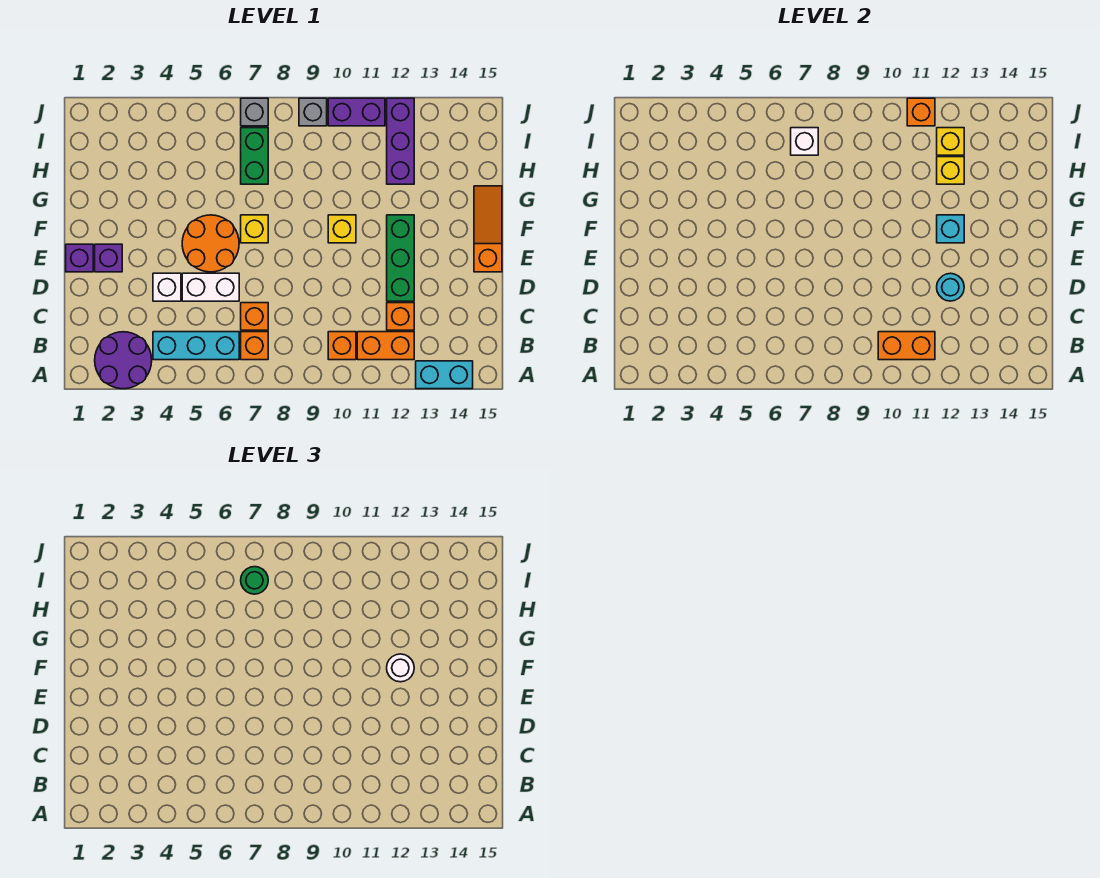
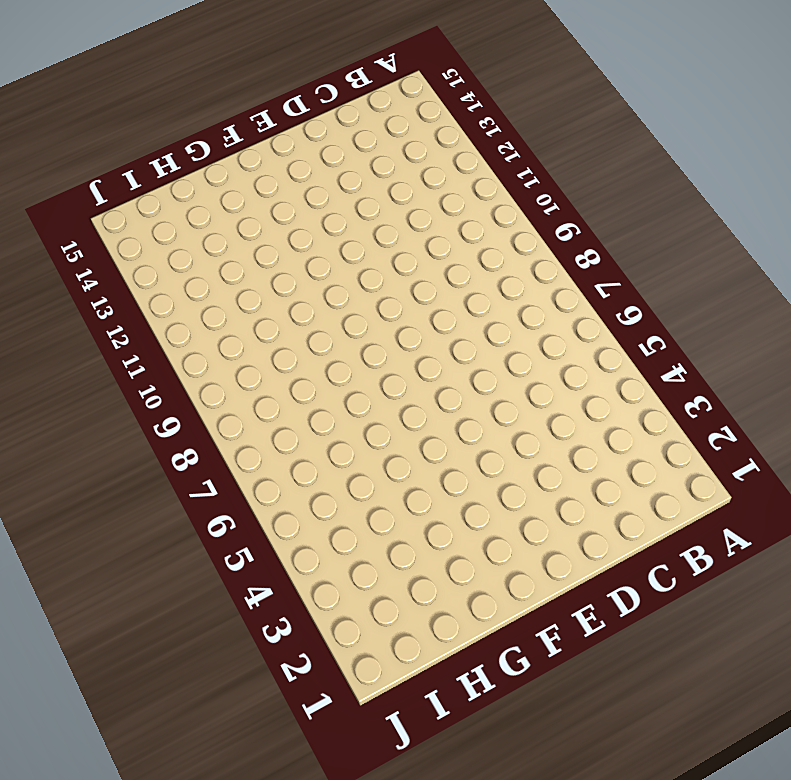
none -> purple round brick A2:B3 level 1
none -> cyan brick A13:A14 level 1
none -> cyan brick B4:B6 level 1
none -> orange brick B7 level 1

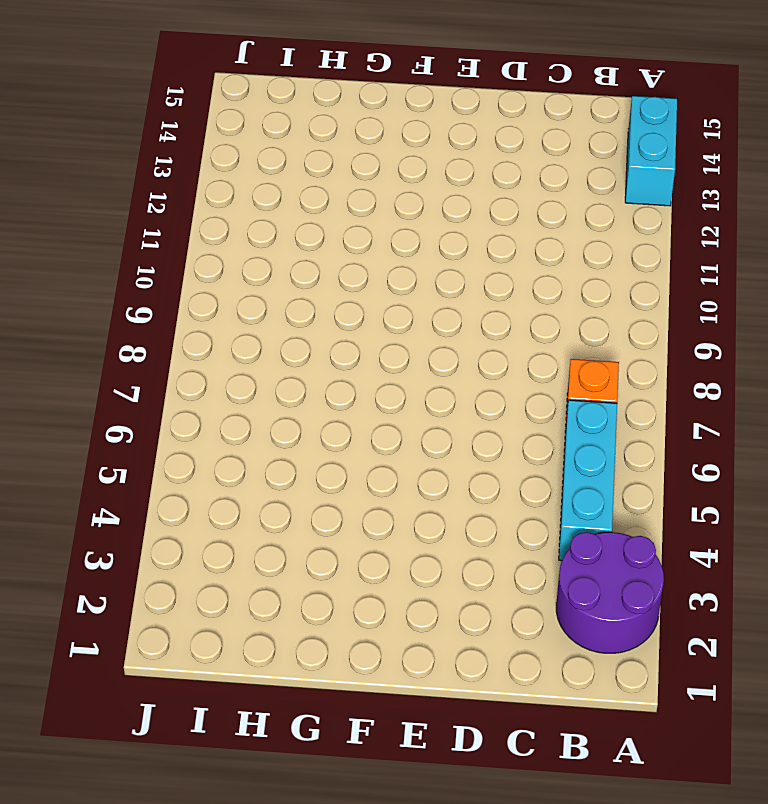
none -> orange brick B10 level 1
none -> orange brick B11:B12 level 1
none -> orange brick C7 level 1
none -> orange brick C12 level 1

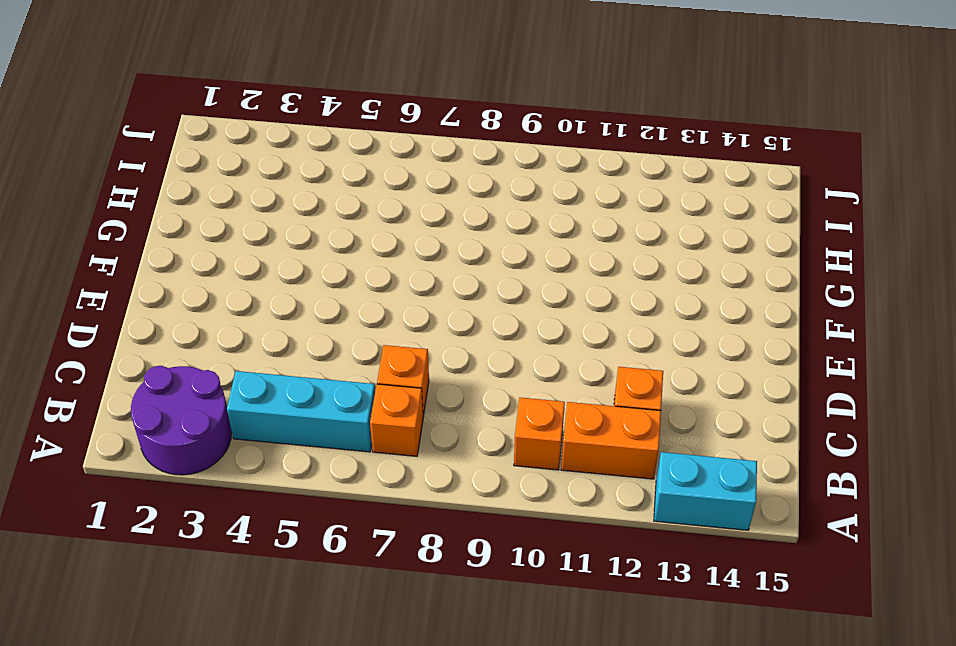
none -> white brick D4 level 1
none -> white brick D5:D6 level 1
none -> green brick D12:F12 level 1
none -> purple brick E1 level 1

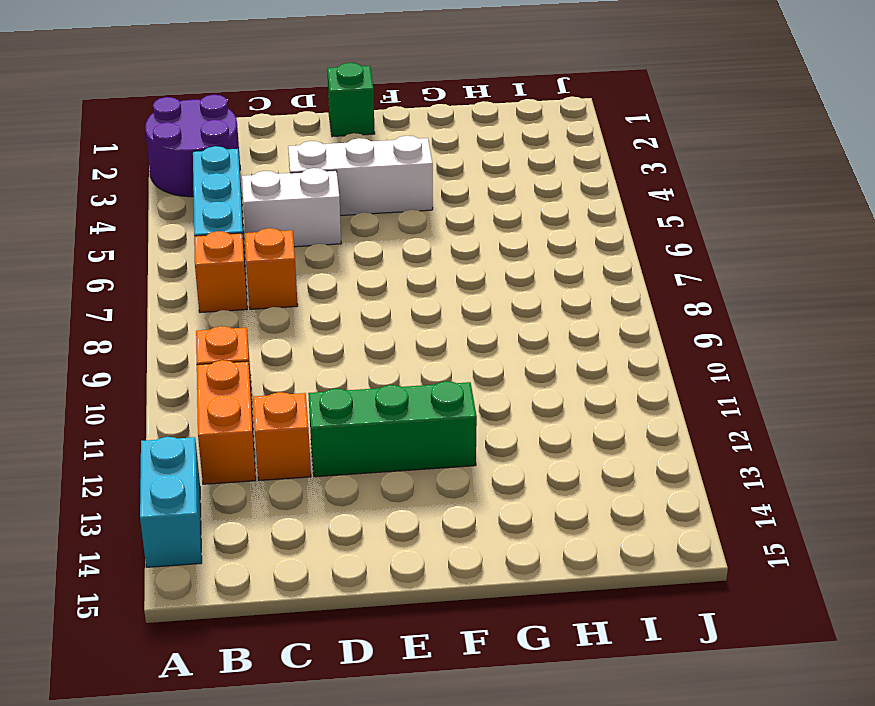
white brick C5:D5 level 1 -> white brick D5:D6 level 1
white brick D4:F4 level 1 -> white brick D4 level 1
green brick E1 level 1 -> purple brick E1 level 1
none -> purple brick E2 level 1
none -> orange round brick E5:F6 level 1
none -> orange slope E15:G15 level 1 top E
none -> yellow brick F7 level 1

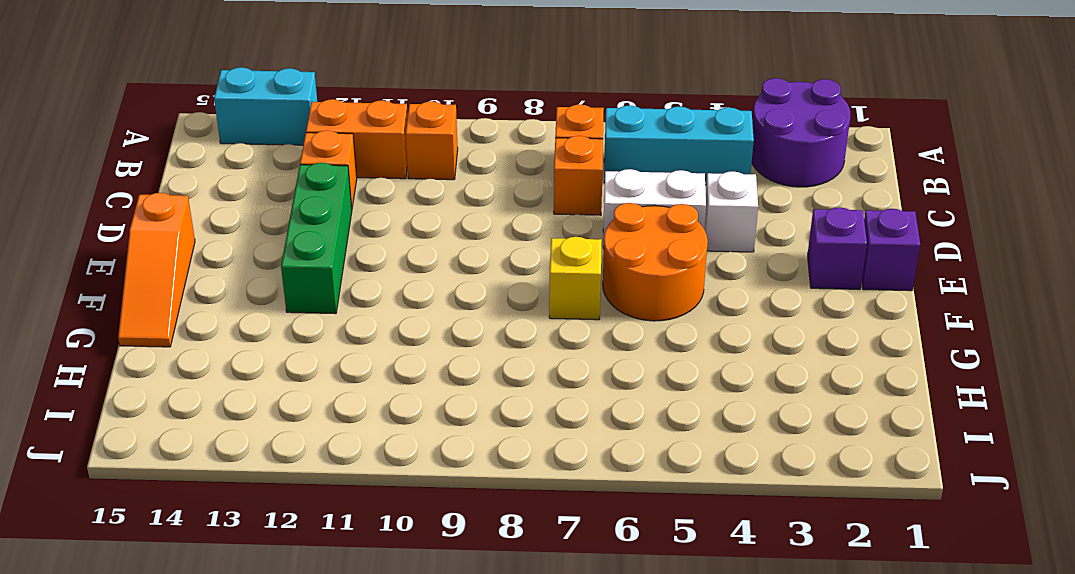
none -> yellow brick F10 level 1
none -> green brick H7:I7 level 1
none -> purple brick H12:J12 level 1
none -> grey brick J7 level 1

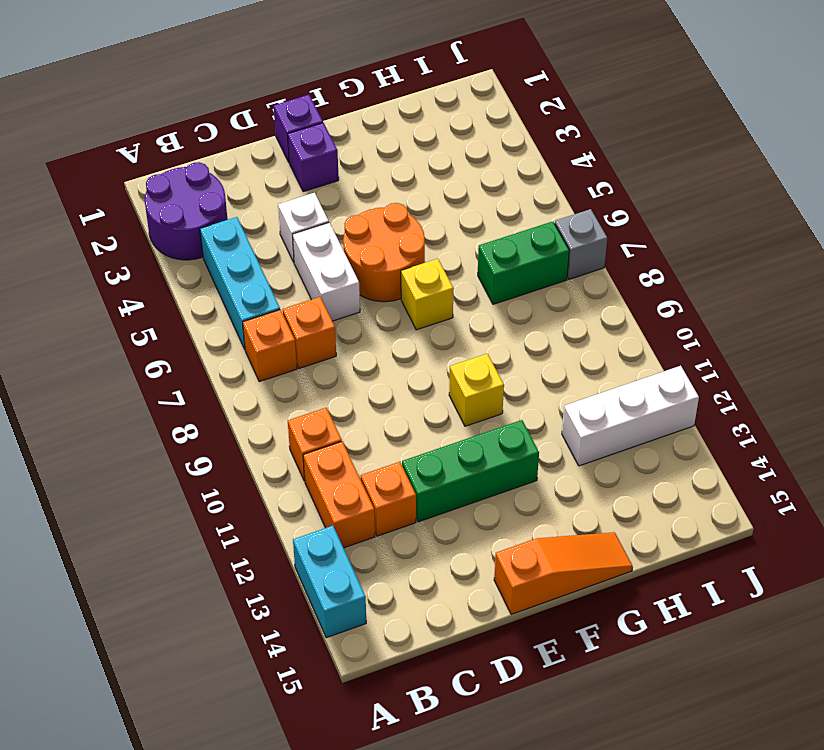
white brick H12:J12 level 1 -> purple brick H12:J12 level 1
none -> grey brick J9 level 1
none -> purple brick J10:J11 level 1
none -> orange brick B10:B11 level 2
none -> cyan round brick D12 level 2

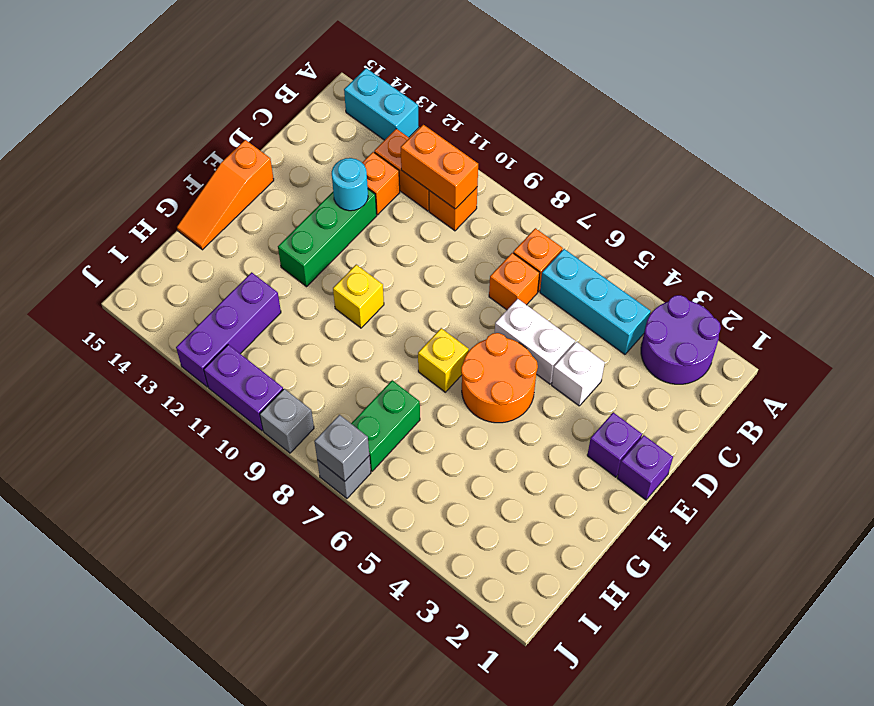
grey brick J7 level 2 -> none
none -> cyan brick F12 level 2
none -> yellow brick H12 level 2
none -> white brick I7 level 2
none -> yellow brick I12 level 2

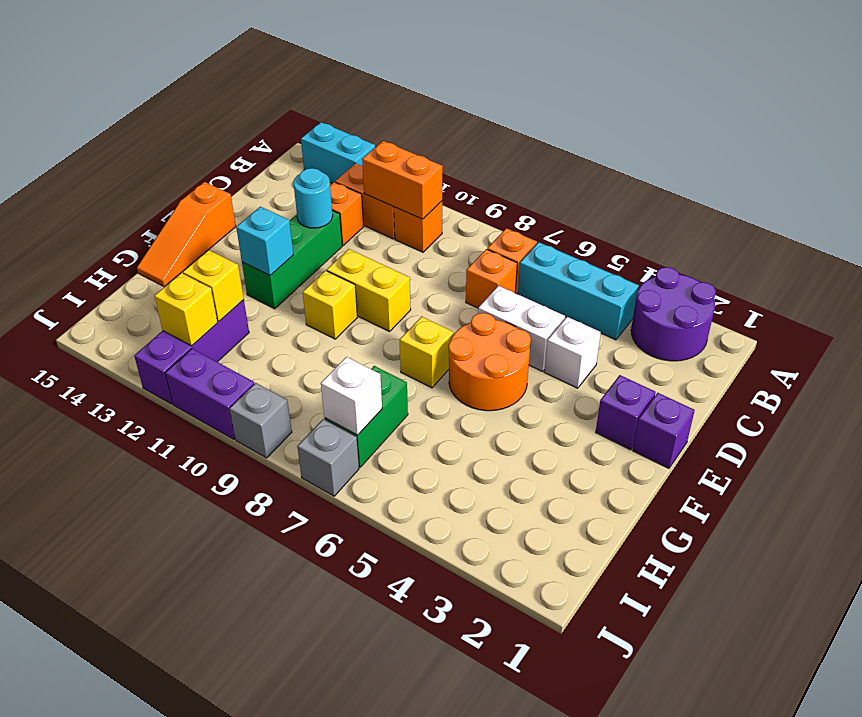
yellow brick E9:E10 level 1 -> none
none -> orange brick J11 level 2
none -> white round brick F12 level 3
none -> green round brick I7 level 3

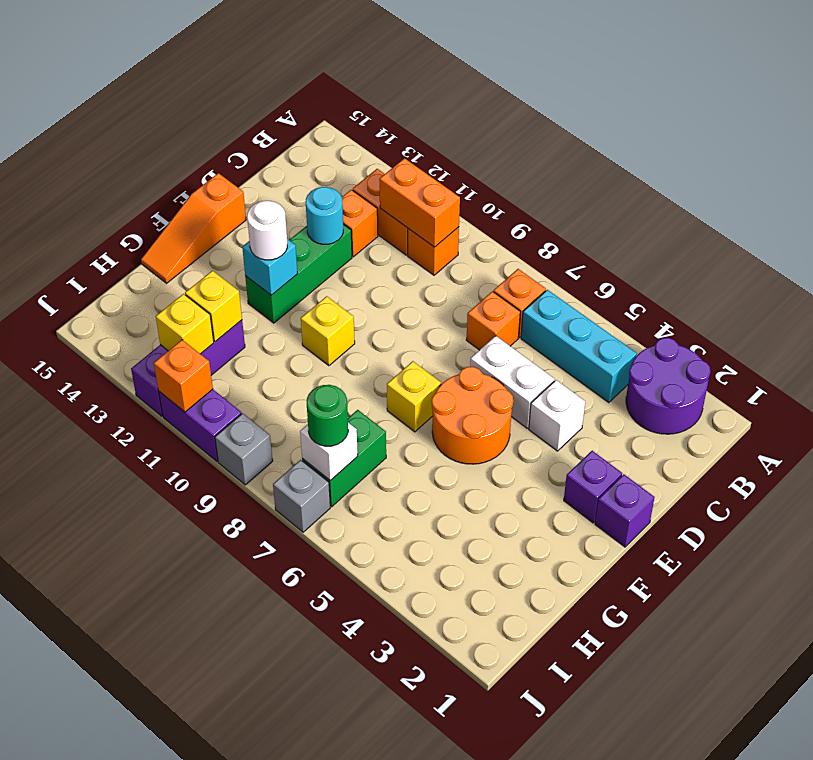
none -> cyan brick A13:A14 level 1

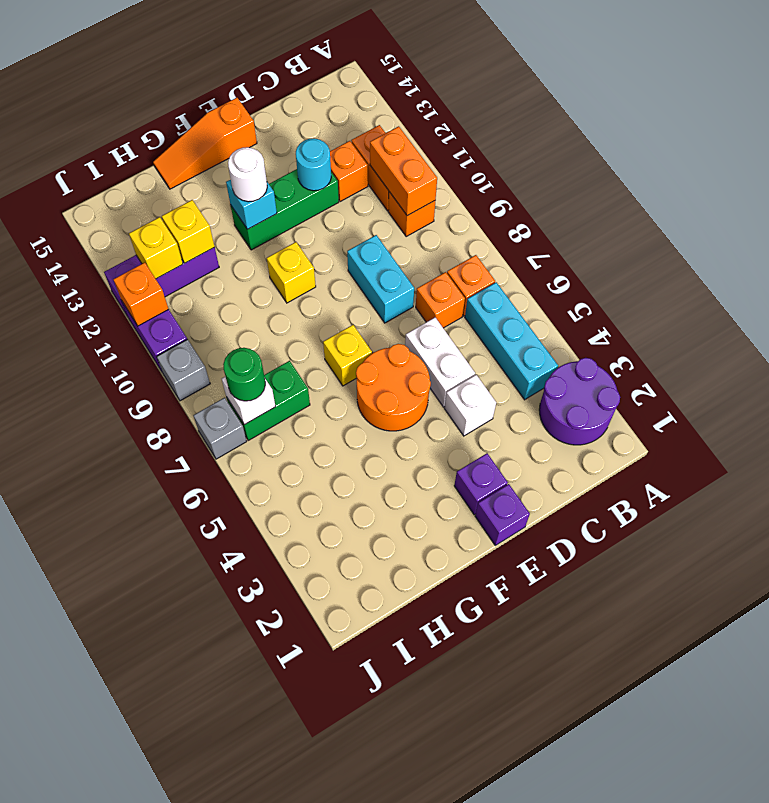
cyan brick D8:D9 level 1 -> cyan brick A13:A14 level 1

